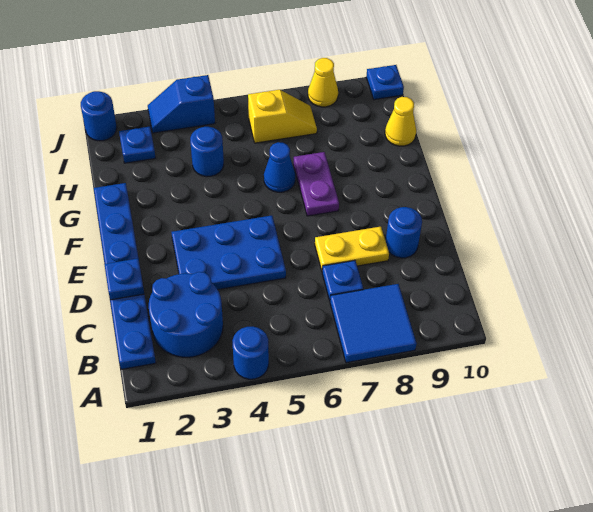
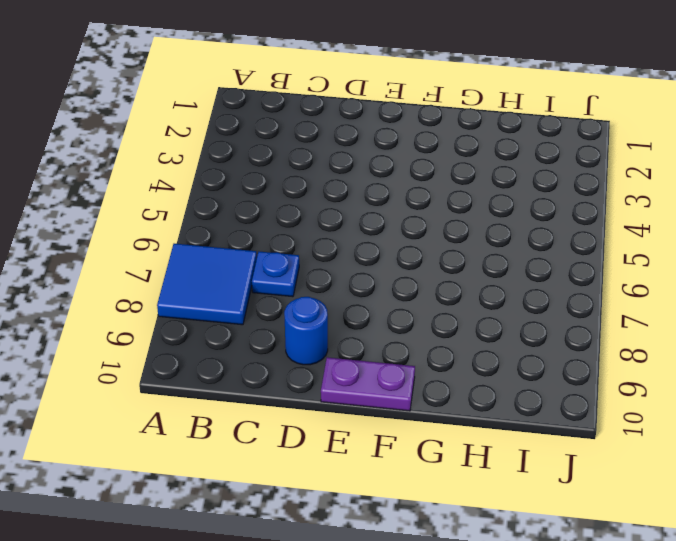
purple plate E10:F10 level 1 -> purple plate F7:G7 level 1
none -> blue round brick A4 level 1
none -> blue plate B1:G1 level 1
none -> blue round brick B2:C3 level 1

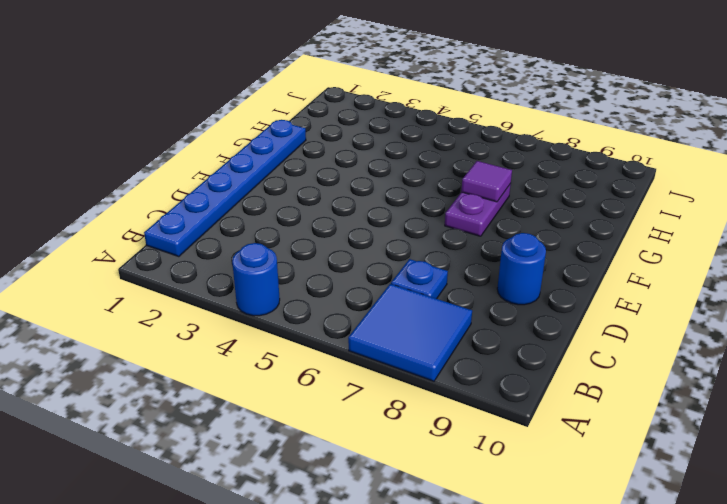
purple tile G7 level 2 -> none
none -> blue round brick B2:C3 level 1
none -> blue plate D3:E5 level 1
none -> yellow plate D7:D8 level 1

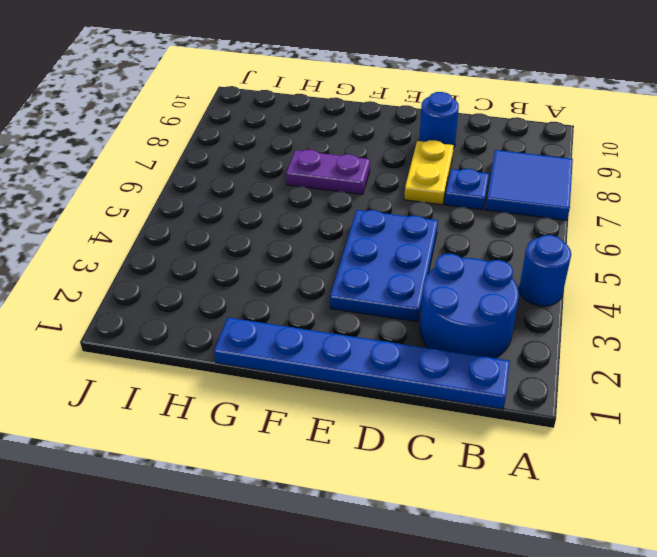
none -> blue cone G6 level 1
none -> blue round brick H4 level 1
none -> yellow cone H10 level 1

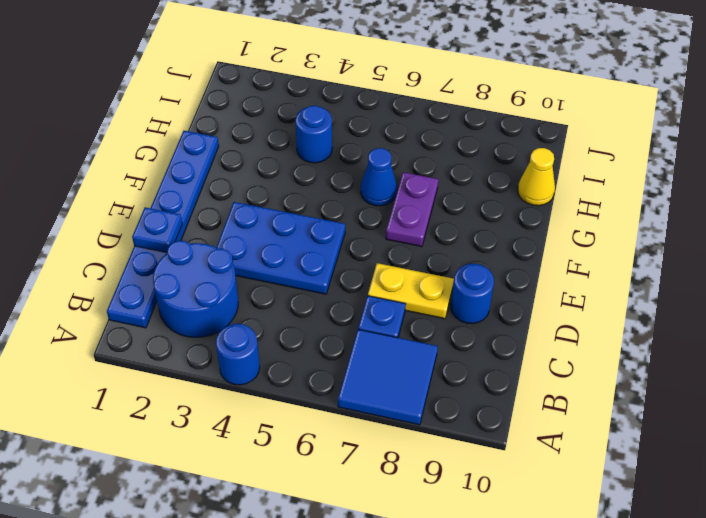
none -> blue plate I2 level 1
none -> yellow slope I6:I7 level 1 top 6
none -> blue round brick J1 level 1

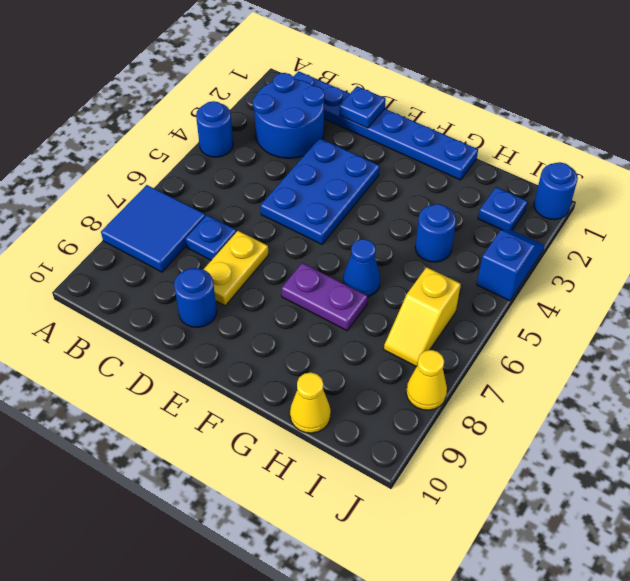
none -> blue plate J10 level 1

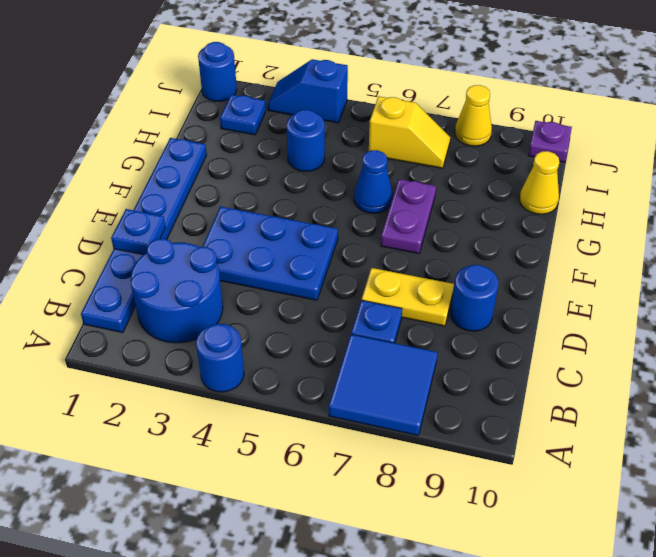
purple plate J10 level 1 -> blue plate J10 level 1

